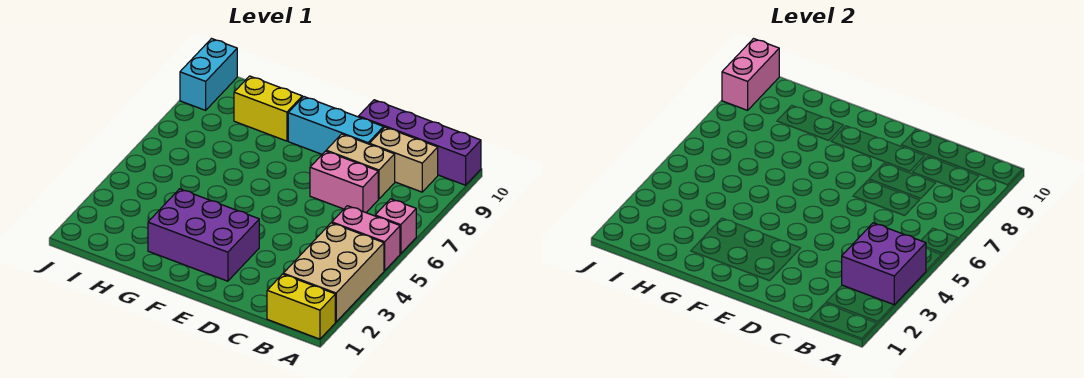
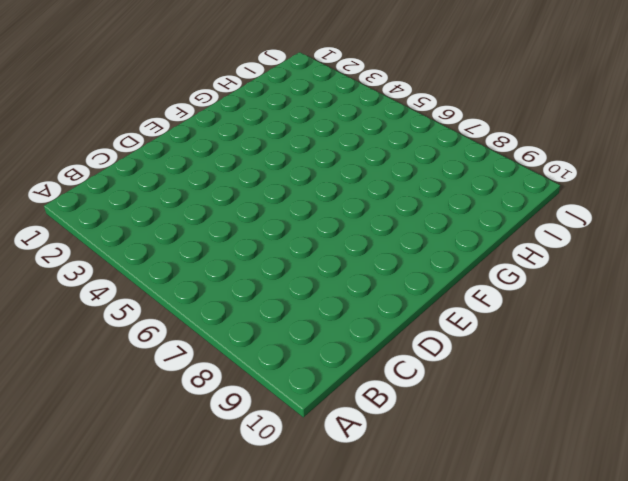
none -> yellow brick A1:B1 level 1
none -> tan brick A2:B4 level 1
none -> pink brick A5:B5 level 1

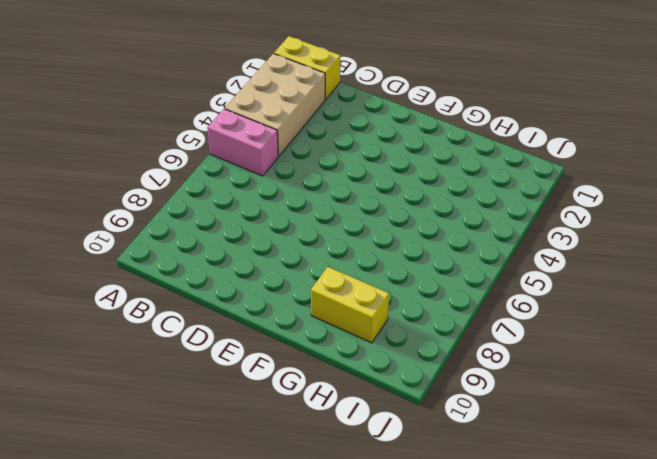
none -> pink brick A6 level 1
none -> purple brick A10:D10 level 1
none -> tan brick B9:C9 level 1

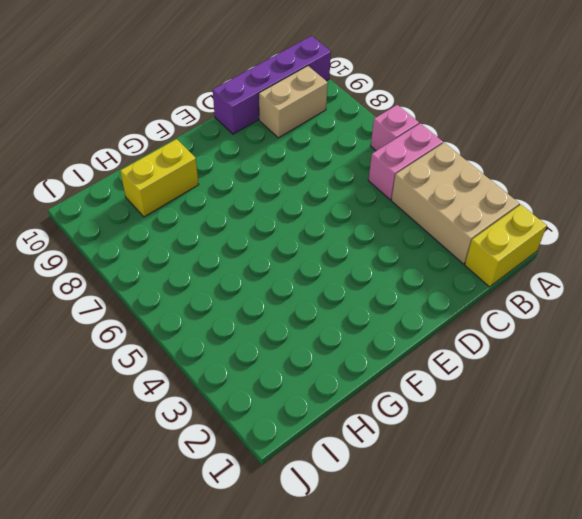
none -> pink brick C7:D7 level 1
none -> tan brick C8:D8 level 1
none -> cyan brick D9:F9 level 1

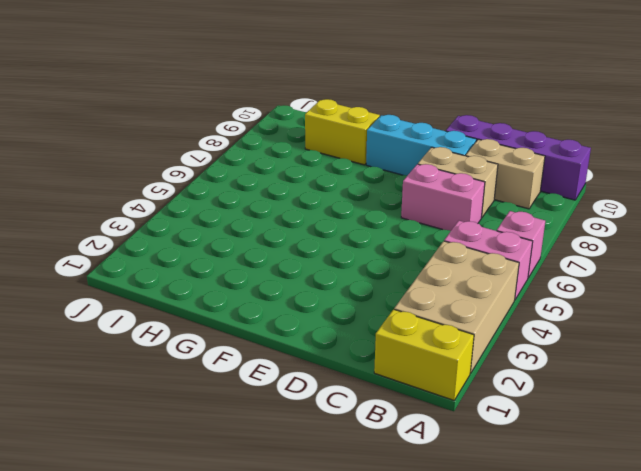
none -> purple brick E2:G3 level 1
none -> cyan brick J9:J10 level 1
none -> purple brick A3:B4 level 2

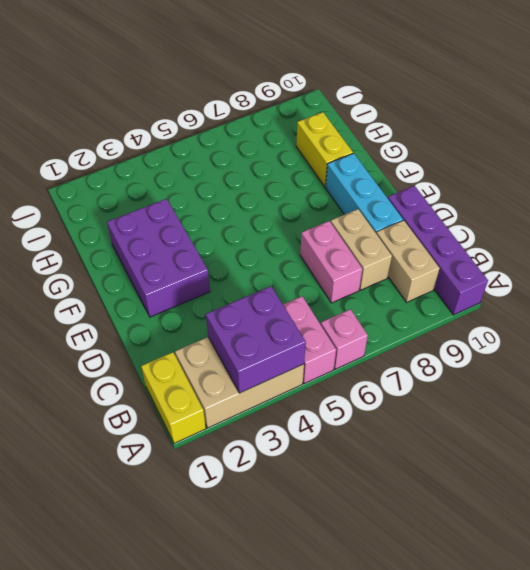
none -> cyan brick J9:J10 level 1
none -> pink brick J9:J10 level 2

